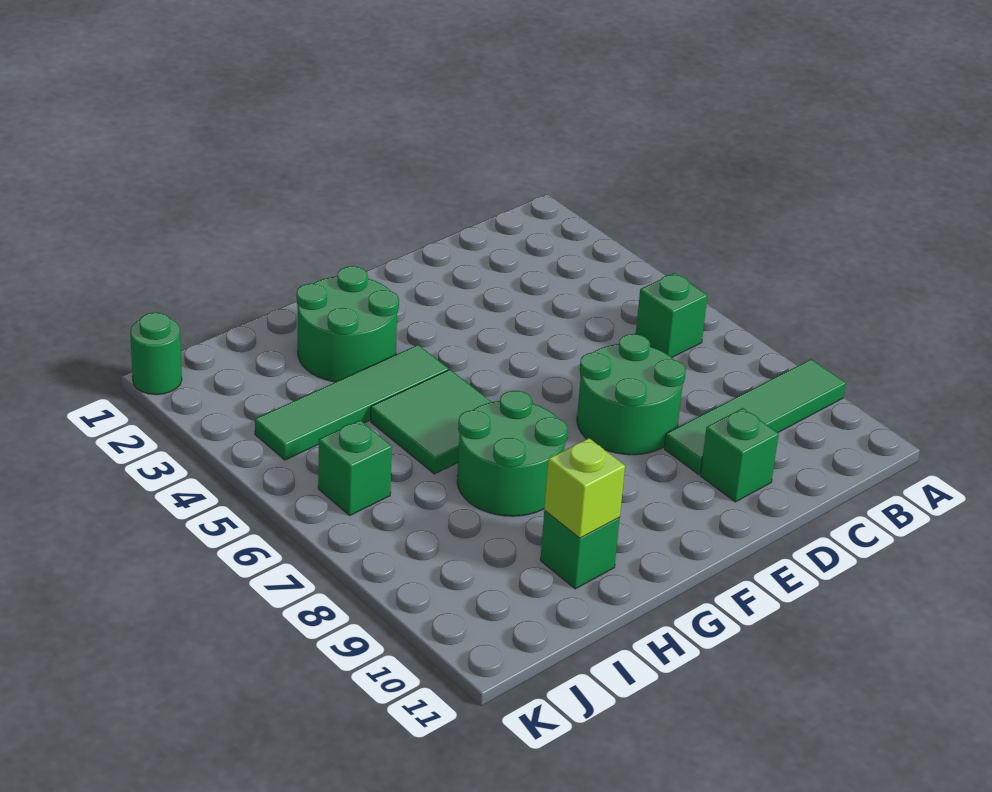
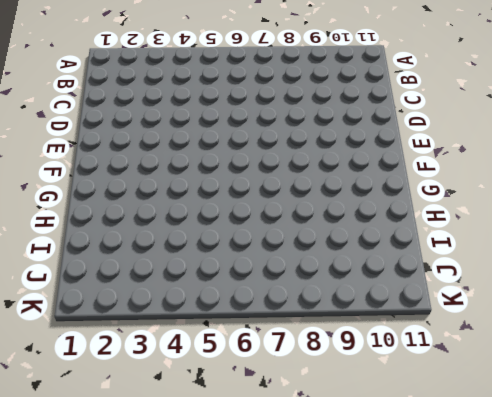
none -> green tile A9:D9 level 1
none -> green brick B6 level 1
none -> green round brick D7:E8 level 1

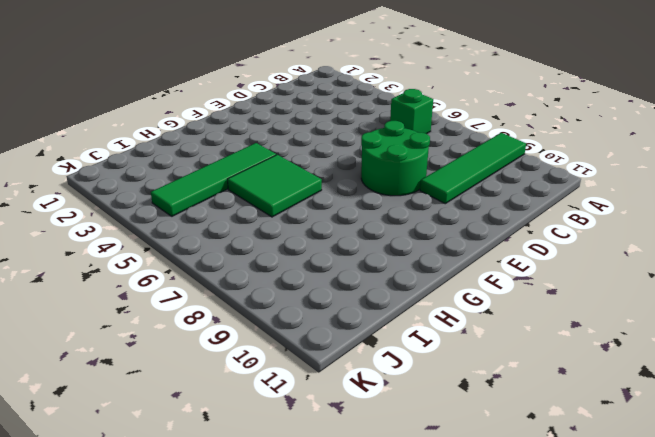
none -> green brick D10 level 1
none -> green round brick G2:H3 level 1
none -> green round brick G7:H8 level 1

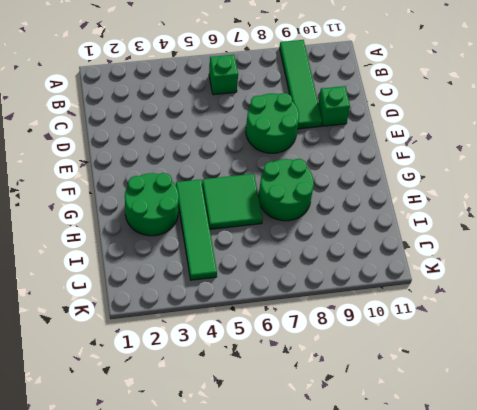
none -> green brick H10 level 1
none -> green brick J6 level 1
none -> green round brick K1 level 1

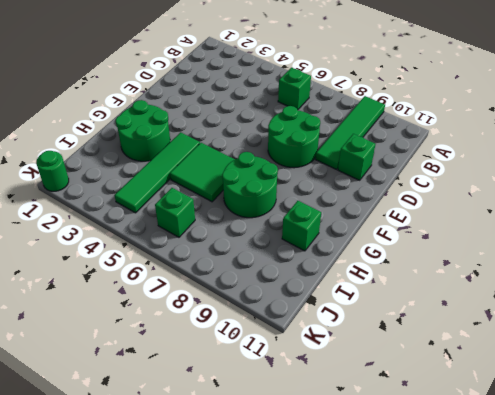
none -> lime brick H10 level 2

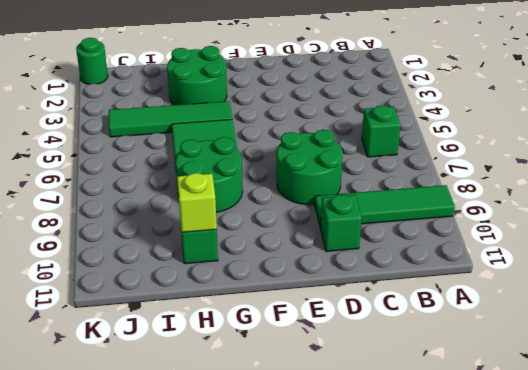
none -> green brick J6 level 1

